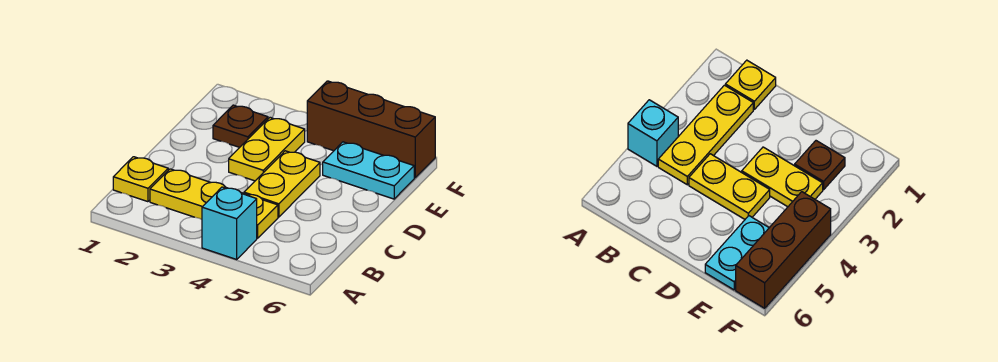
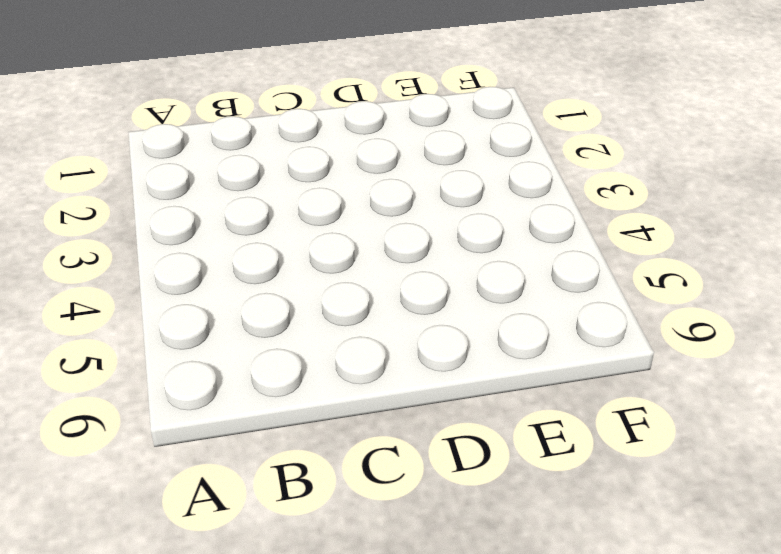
none -> cyan brick A4 level 1
none -> yellow plate B1 level 1

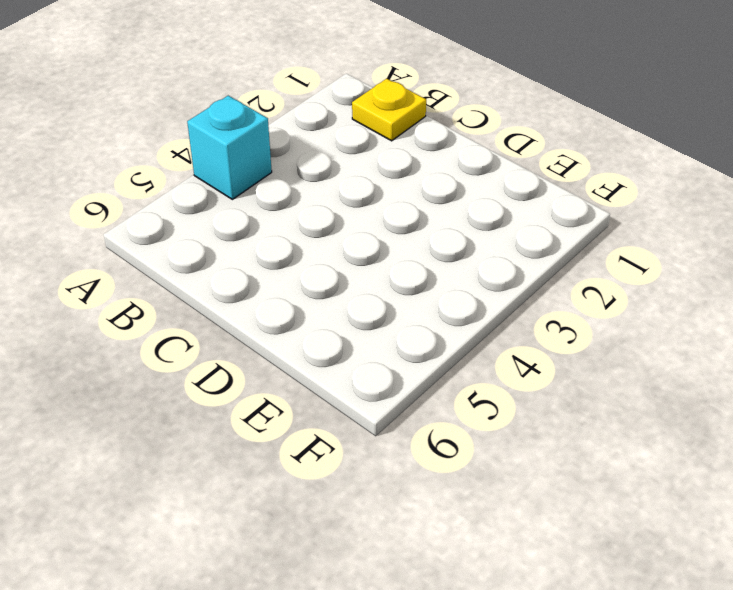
none -> yellow plate B2:B4 level 1
none -> yellow plate C4:D4 level 1

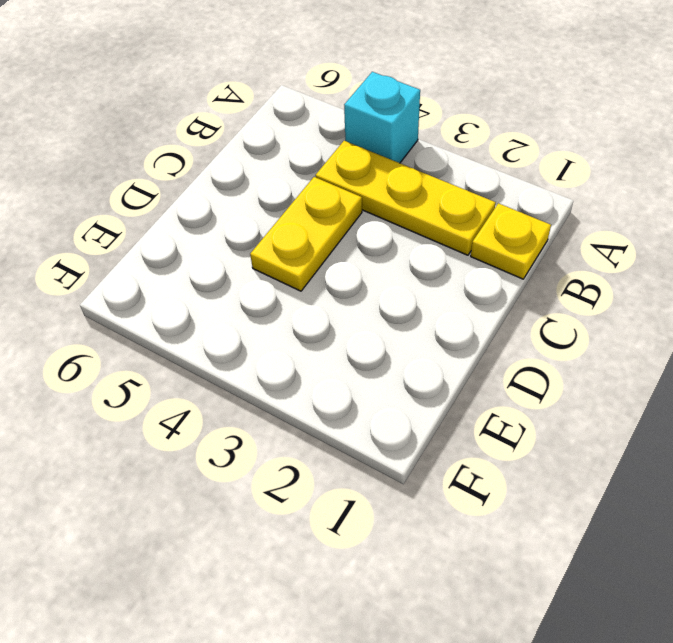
none -> yellow plate D3:E3 level 1
none -> brown plate E2 level 1

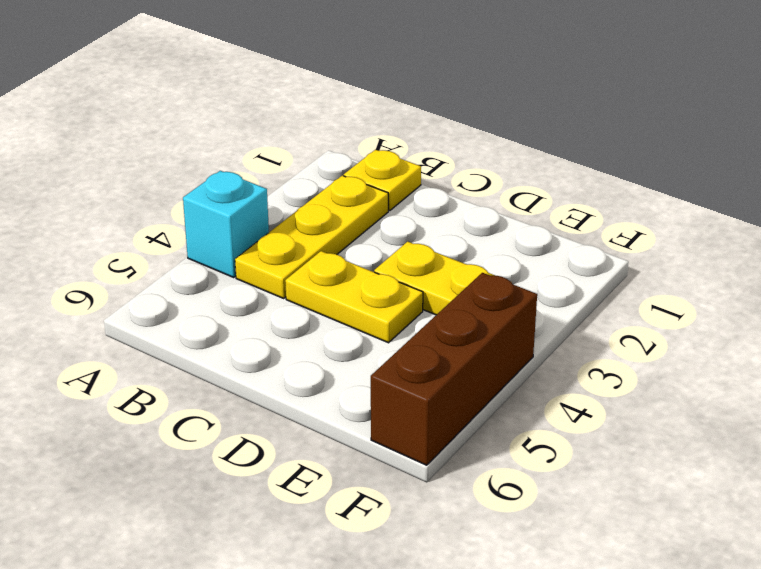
none -> brown plate E2 level 1
none -> cyan plate E5:E6 level 1

